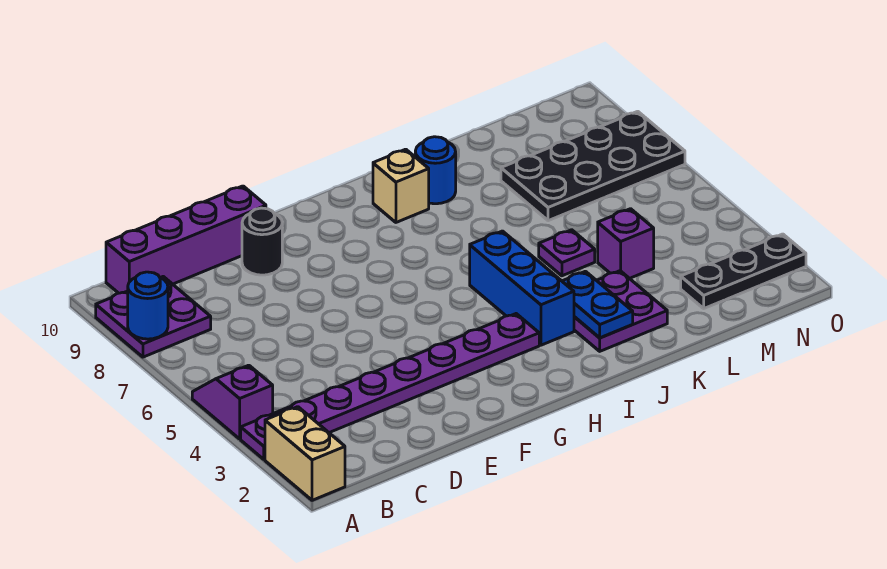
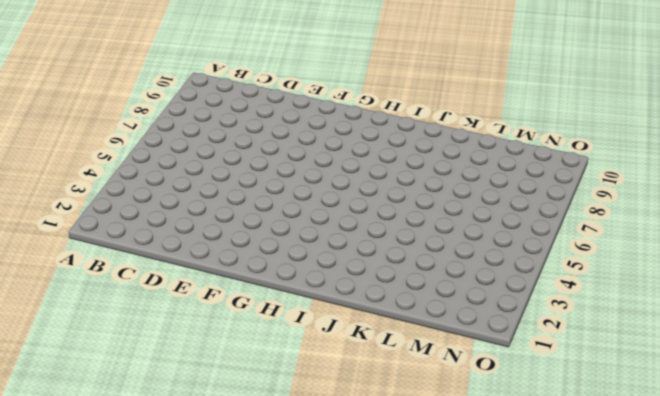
none -> tan brick A1:A2 level 1
none -> purple plate A3:H3 level 1
none -> purple slope A4:A5 level 1 top 4

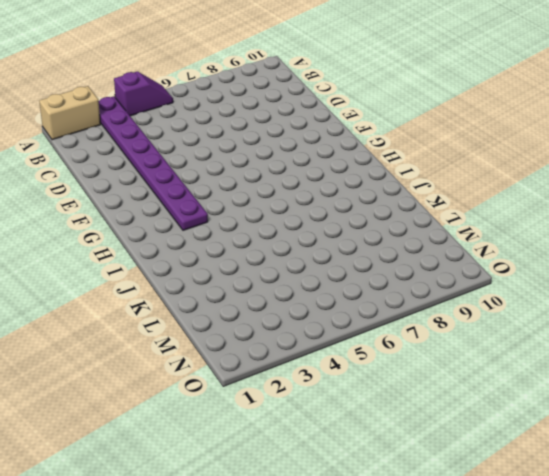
none -> purple plate A8:B9 level 1
none -> purple brick B10:E10 level 1
none -> black round brick E9 level 1

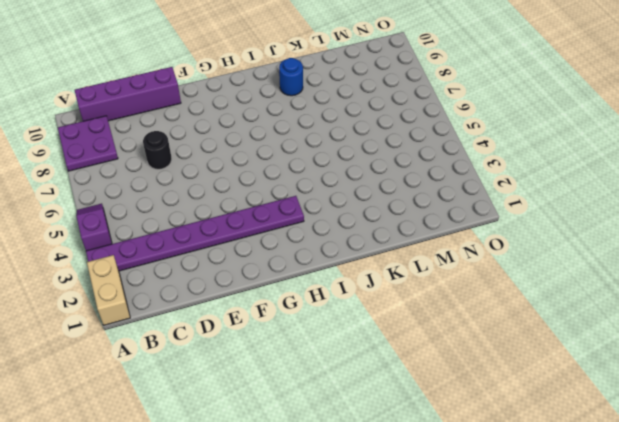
black round brick D7 level 1 -> black round brick E9 level 1
none -> blue brick I3:I5 level 1
none -> tan brick I9 level 1
none -> purple plate J2:K3 level 1

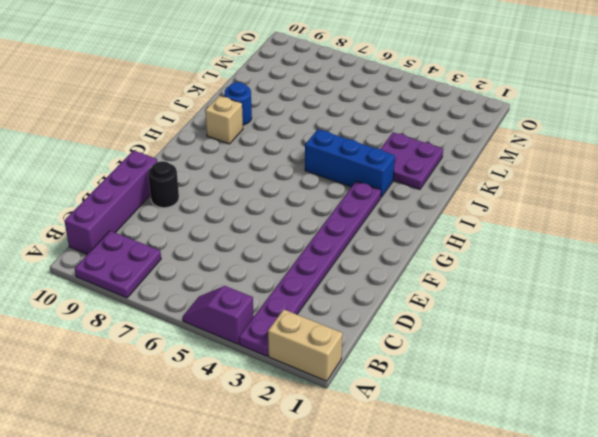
none -> purple plate K5 level 1
none -> purple brick L4 level 1
none -> black plate L7:O8 level 1

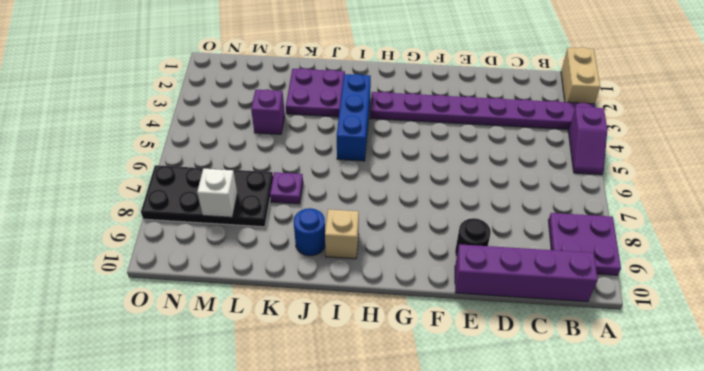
purple plate K7 level 1 -> purple plate K5 level 1
white brick M8 level 2 -> none
none -> black plate M2:O2 level 1
none -> blue round brick A8 level 2
none -> blue plate J2:J3 level 2

